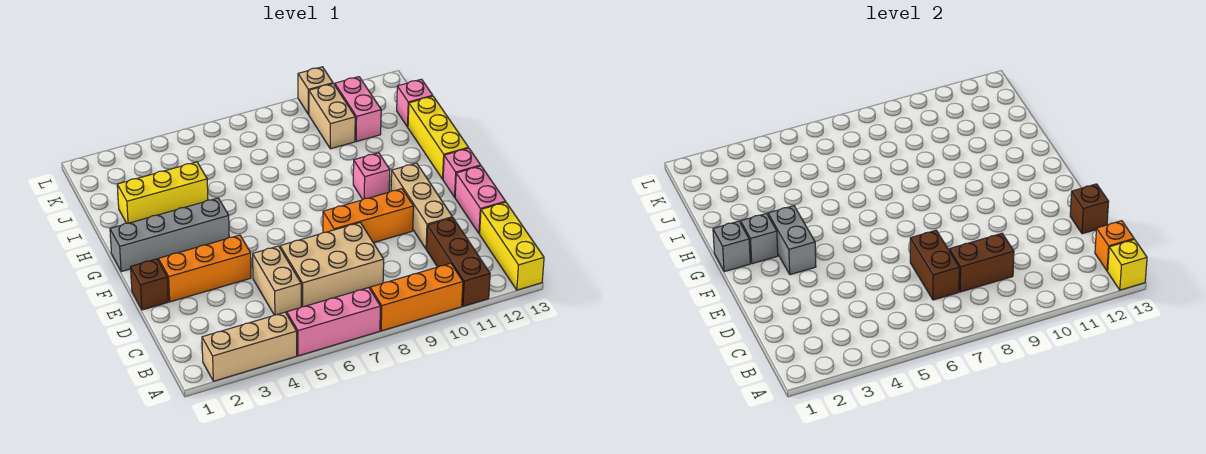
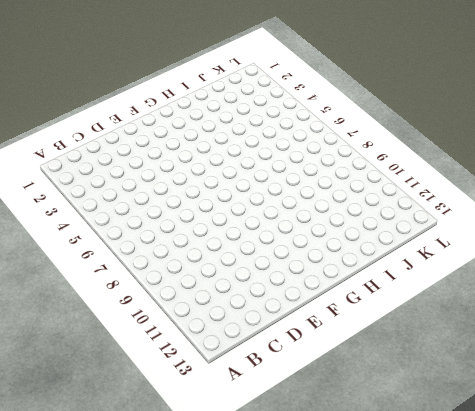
none -> tan brick A2:A4 level 1
none -> pink brick A5:A7 level 1
none -> orange brick A8:A10 level 1

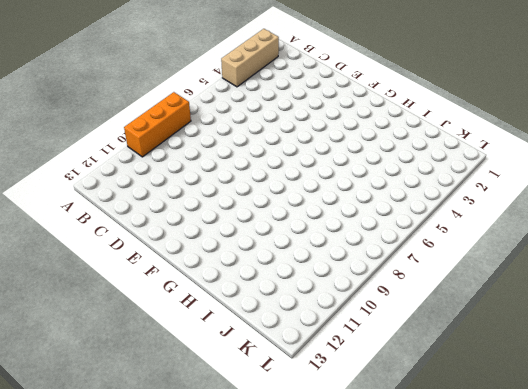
none -> pink brick A5:A7 level 1
none -> brown brick A11:C11 level 1
none -> yellow brick A13:C13 level 1

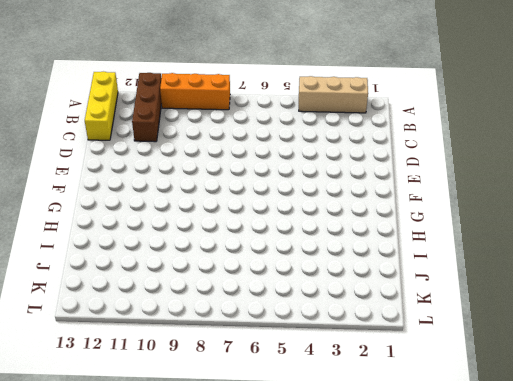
none -> pink brick A5:A7 level 1
none -> tan brick C5:D5 level 1
none -> tan brick C6:D8 level 1

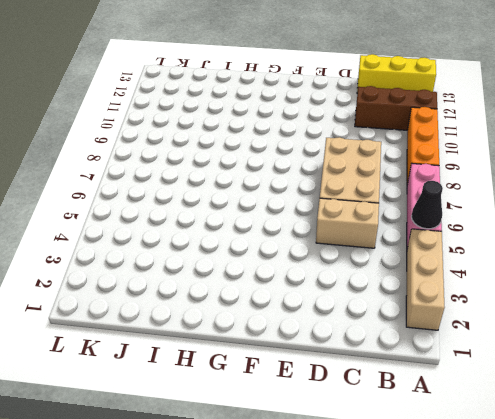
black cone A5 level 2 -> none
none -> tan brick D11:F11 level 1
none -> pink brick D13:E13 level 1
none -> brown brick E1 level 1

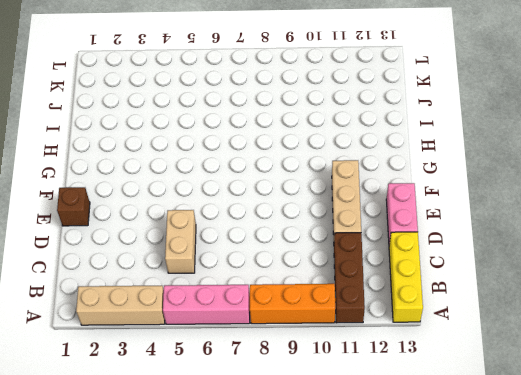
none -> tan brick C6:D8 level 1
none -> orange brick E2:E4 level 1
none -> orange brick E8:E10 level 1

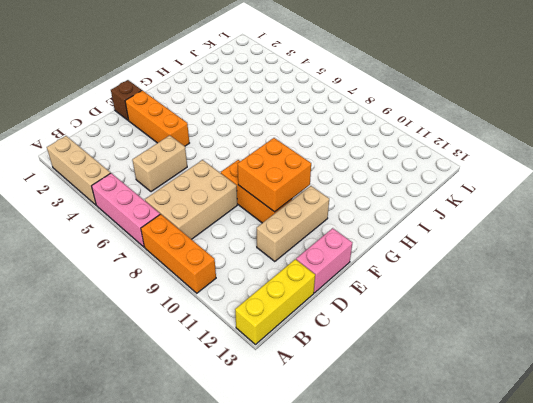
tan brick B7:D8 level 1 -> tan brick C6:D8 level 1
orange brick E9:F10 level 2 -> none
none -> brown brick A11:C11 level 1
none -> pink brick F13 level 1
none -> grey brick G1:G4 level 1

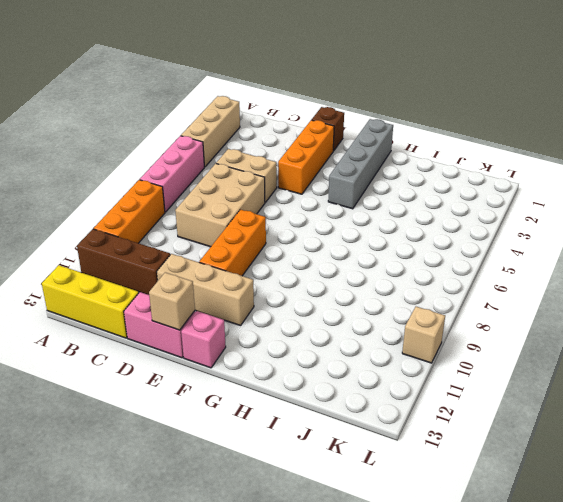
tan brick E13 level 2 -> none
none -> pink brick G10 level 1
none -> yellow brick G13:I13 level 1
none -> yellow brick I2:I4 level 1

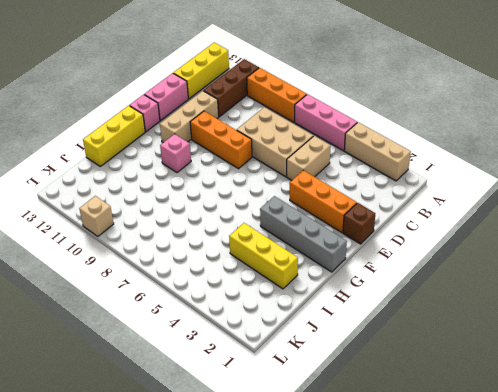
none -> tan brick J10:K10 level 1
none -> pink brick J11:K11 level 1
none -> pink brick J13 level 1

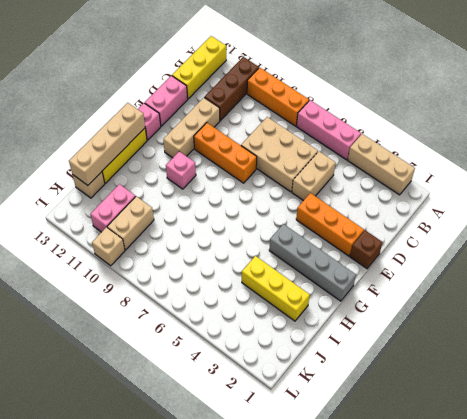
tan brick G13:J13 level 2 -> none
tan brick J13 level 1 -> pink brick J13 level 1
none -> yellow brick A13 level 2
none -> orange brick B13 level 2
none -> brown brick C7:D7 level 2

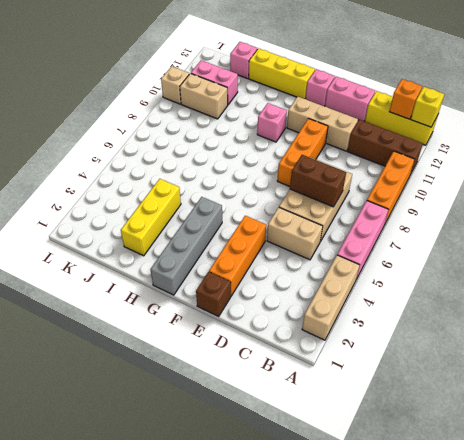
none -> brown brick C8:C9 level 2
none -> brown brick D13 level 2
none -> grey brick F3:G3 level 2

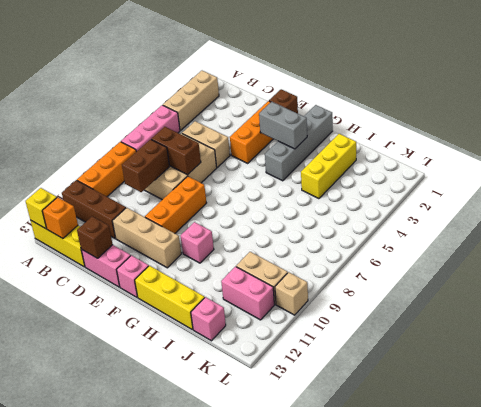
none -> grey brick G1 level 2
none -> grey brick G2 level 2

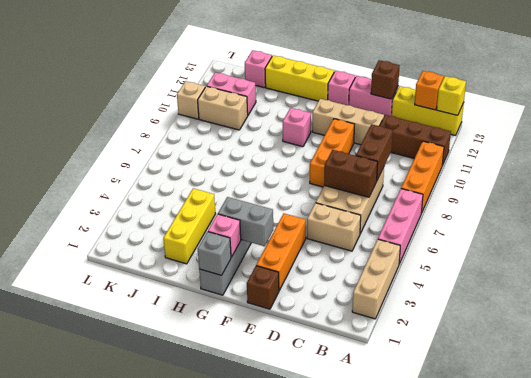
pink brick G2 level 2 -> grey brick G2 level 2

